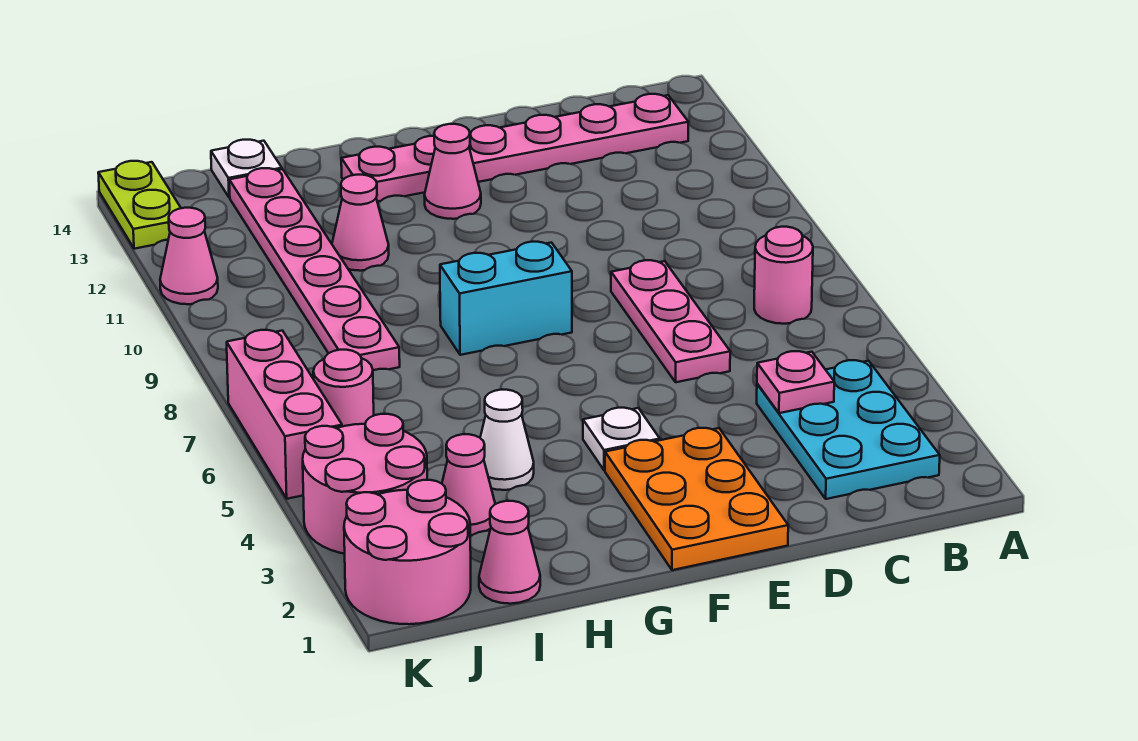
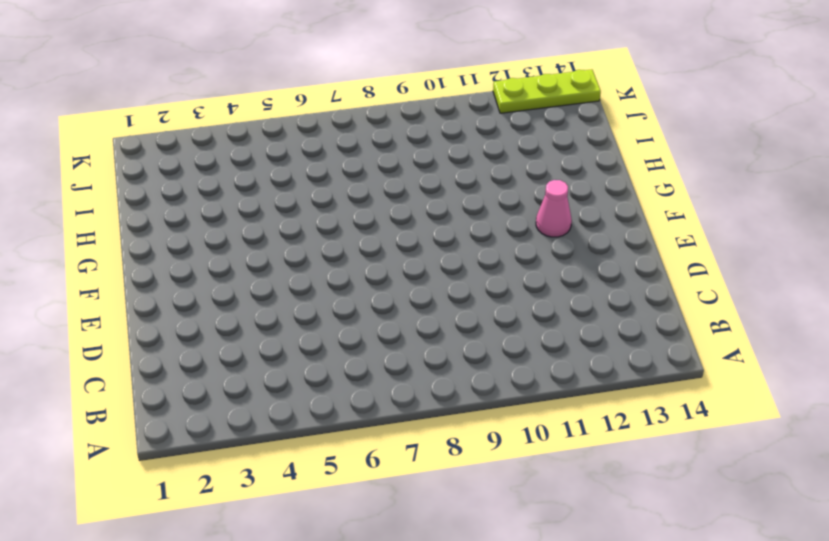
lime plate K12:K14 level 1 -> lime plate K13:K14 level 1
none -> cyan plate B2:C4 level 1
none -> pink round brick B7 level 1
none -> pink plate B13:G13 level 1

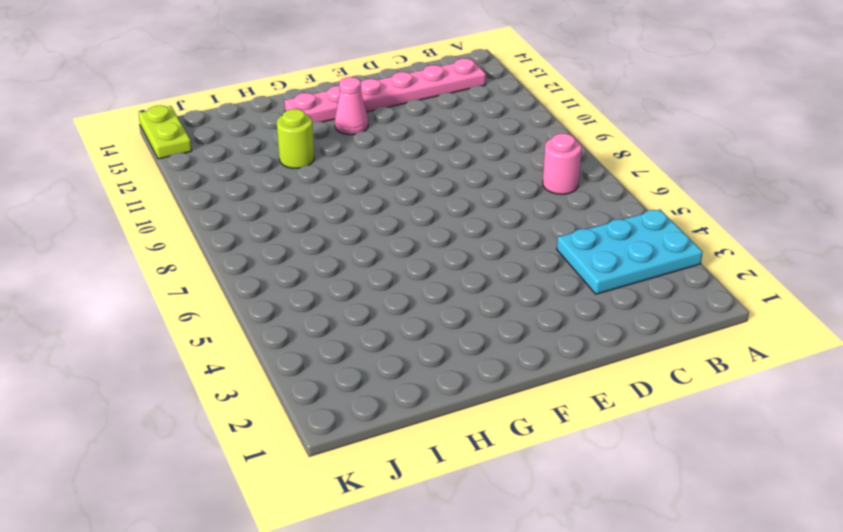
cyan plate A3:C4 level 1 -> cyan plate B2:C4 level 1
lime round brick H11 level 1 -> pink cone H11 level 1
none -> pink plate D6:D8 level 1
none -> orange plate E1:F3 level 1
none -> white plate F4 level 1

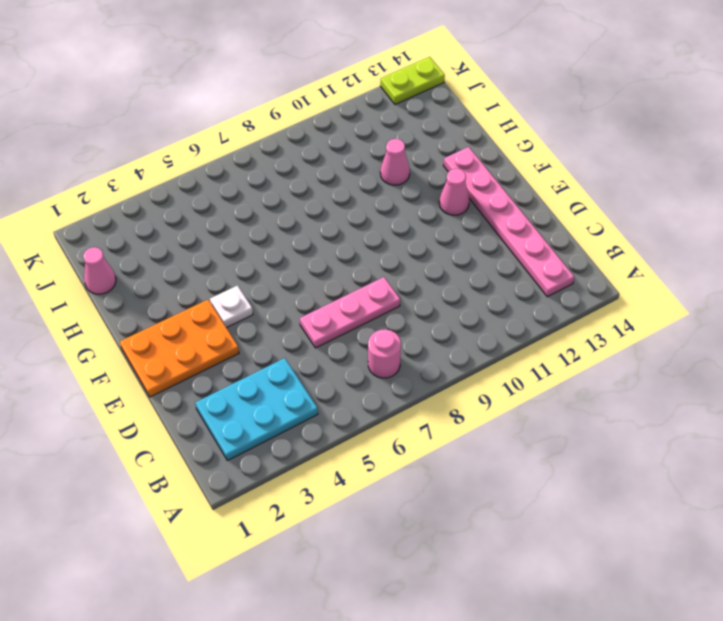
none -> cyan brick F8:G8 level 1
none -> white cone H4 level 1
none -> pink cone I3 level 1

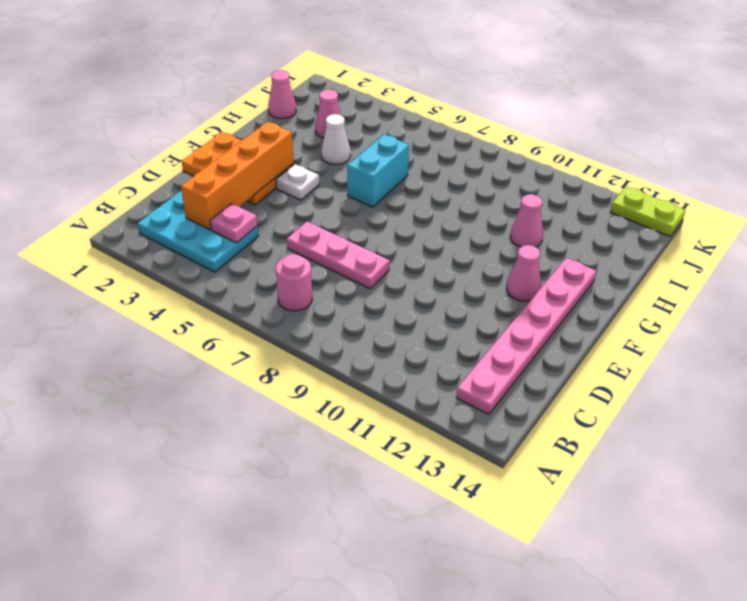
orange brick C3:F3 level 2 -> none
cyan brick G6:H6 level 1 -> cyan brick F8:G8 level 1
none -> pink plate I8:I13 level 1
none -> white plate I14 level 1
none -> pink round brick J1:K2 level 1

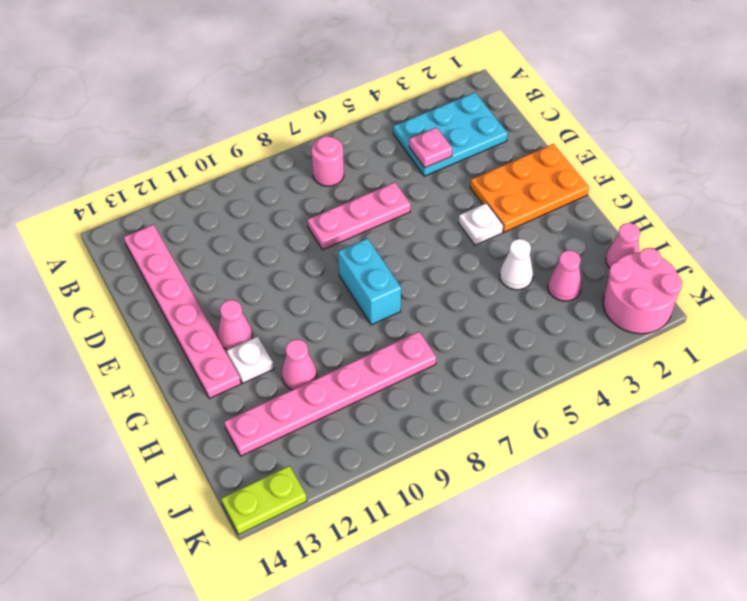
white plate G12 level 1 -> white plate I14 level 1
none -> pink round brick J3:K4 level 1
none -> pink round brick J6 level 1
none -> pink brick K5:K7 level 1

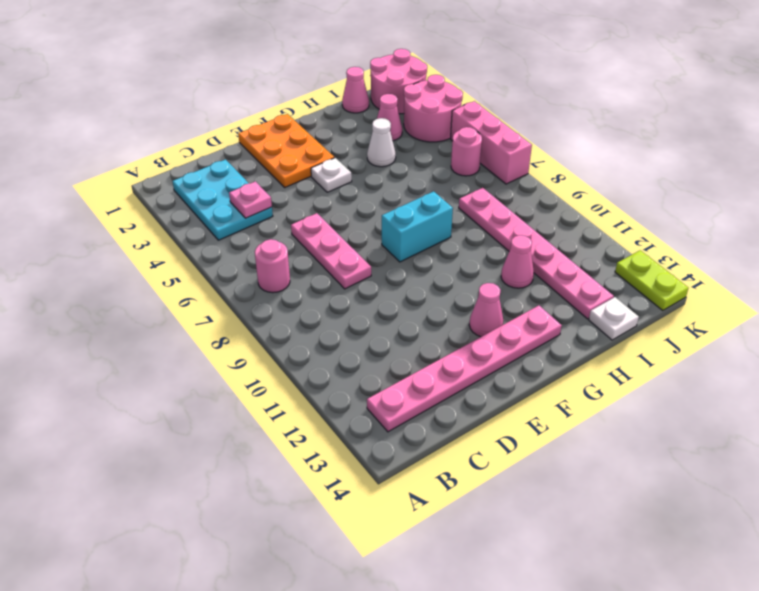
none -> pink cone K11 level 1

